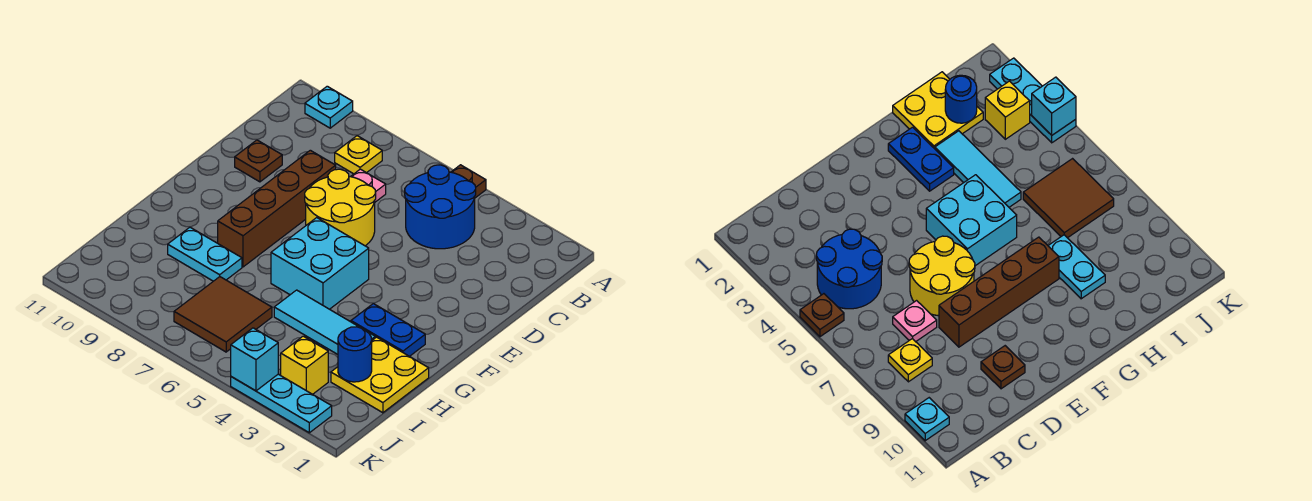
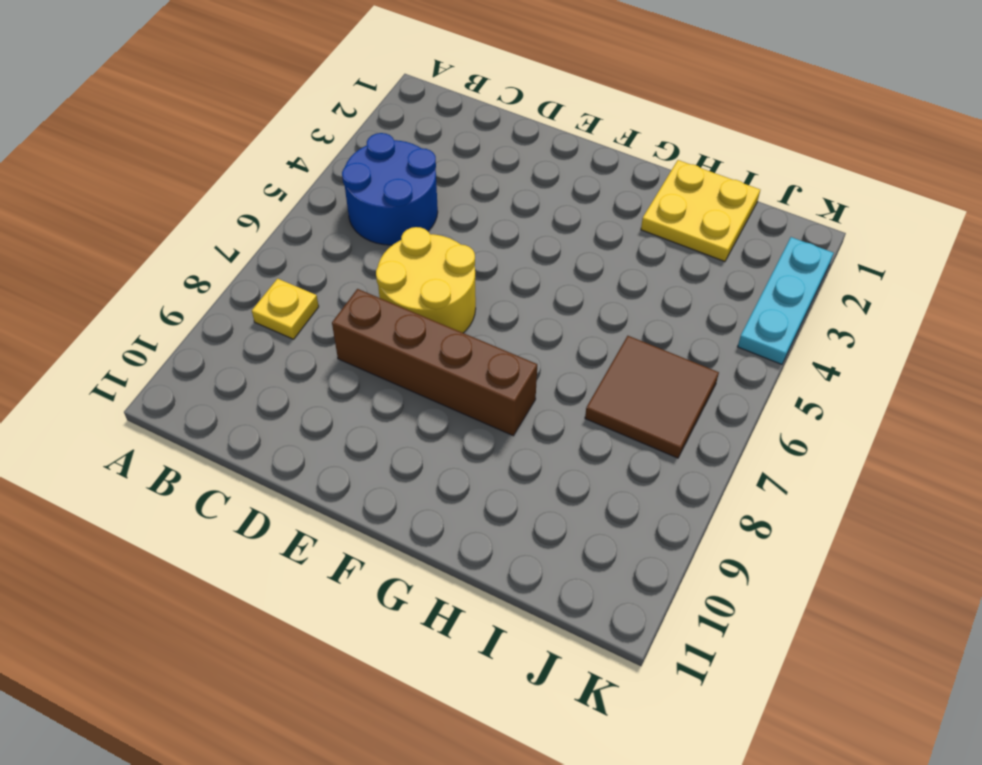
none -> brown plate A5 level 1
none -> cyan plate A10 level 1
none -> pink plate C7 level 1

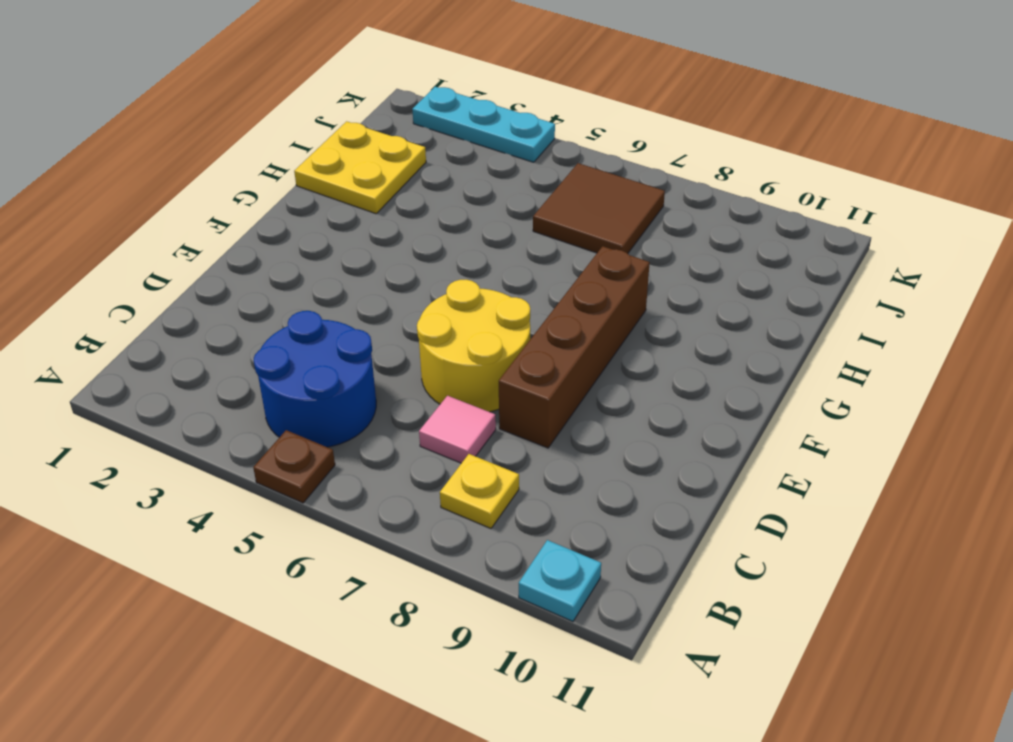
pink tile C7 level 1 -> pink plate C7 level 1
none -> brown plate D10 level 1
none -> cyan brick F5:G6 level 1
none -> blue plate G2:G3 level 1

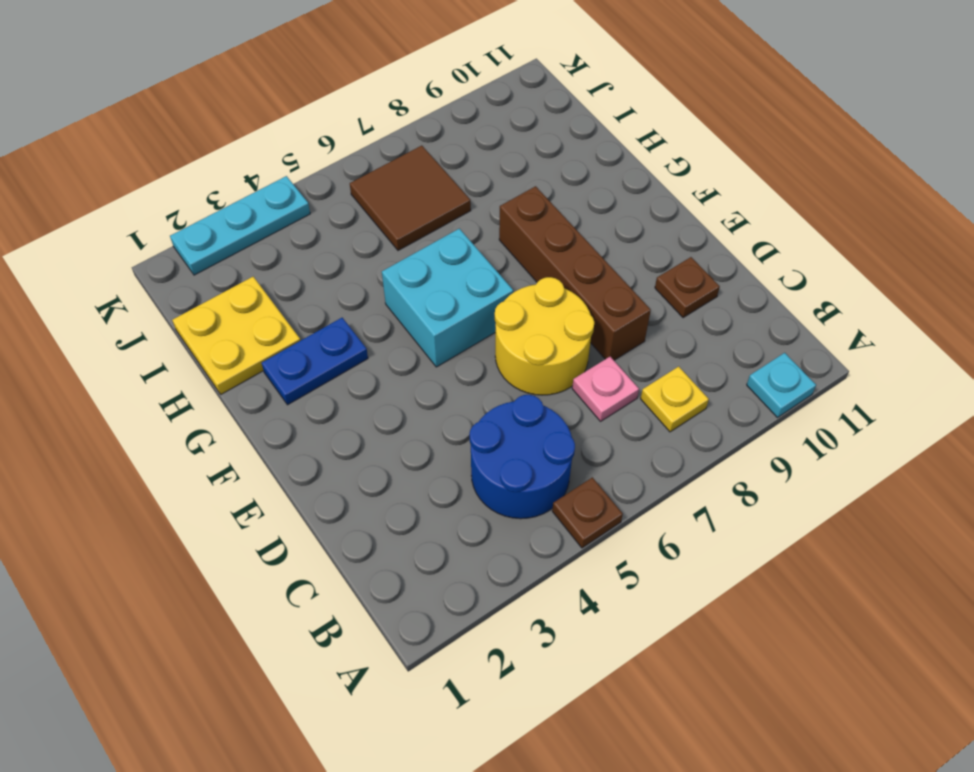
none -> cyan tile H3:H5 level 1
none -> cyan plate H8:H9 level 1
none -> yellow brick J3 level 1

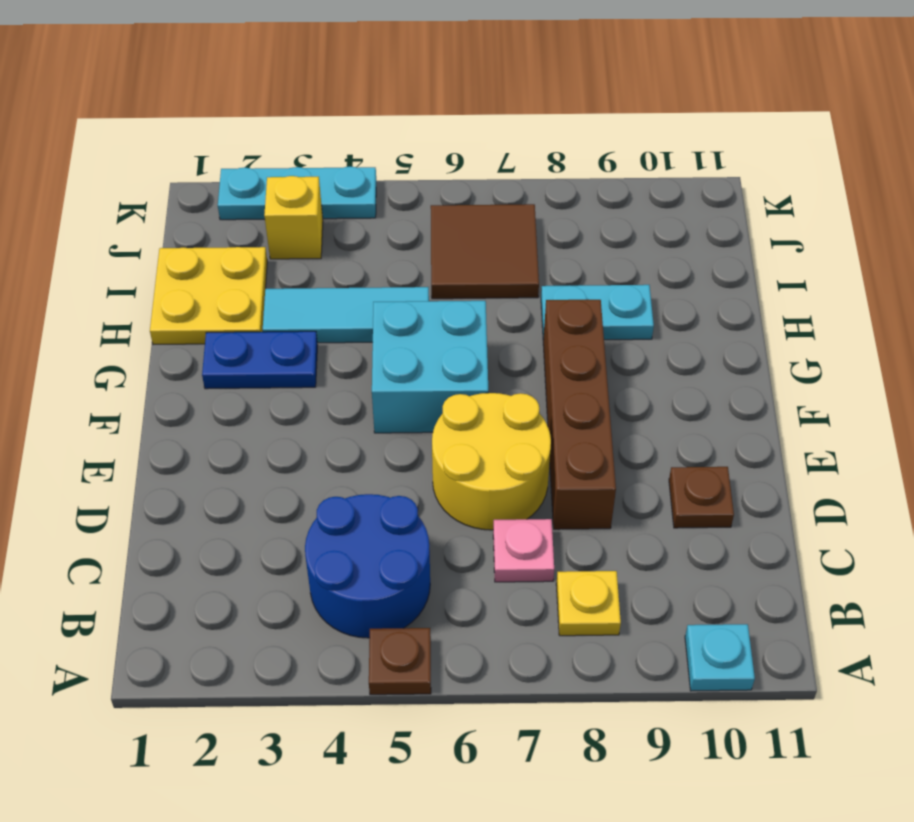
none -> blue round brick I2 level 2
none -> cyan brick K4 level 2

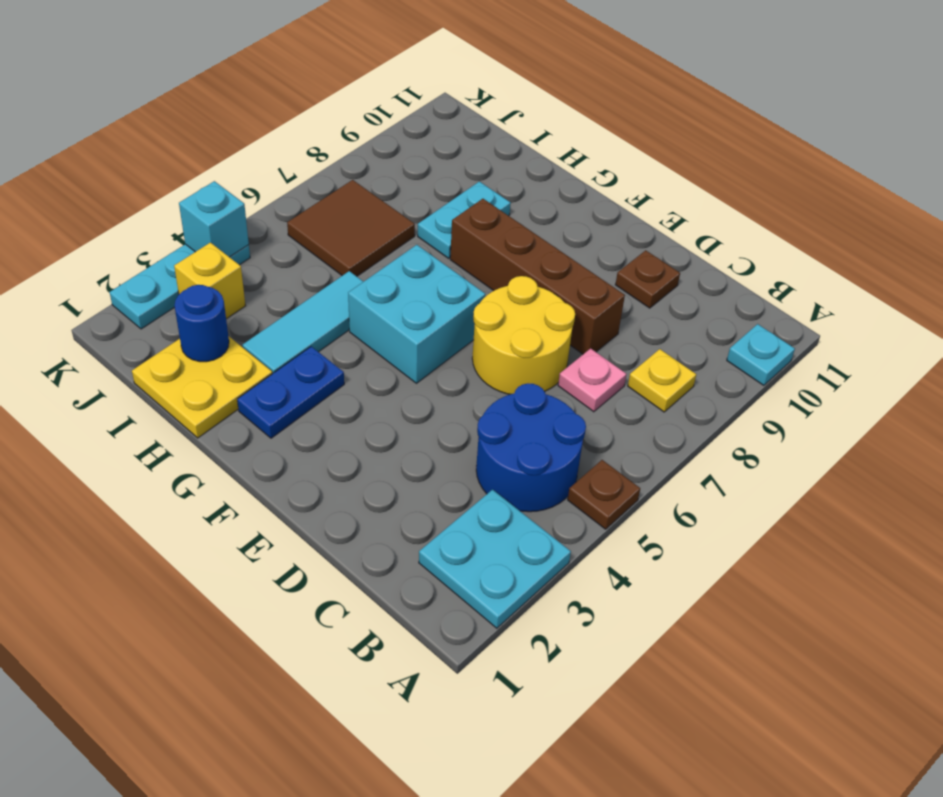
cyan plate A2:B3 level 1 -> none

